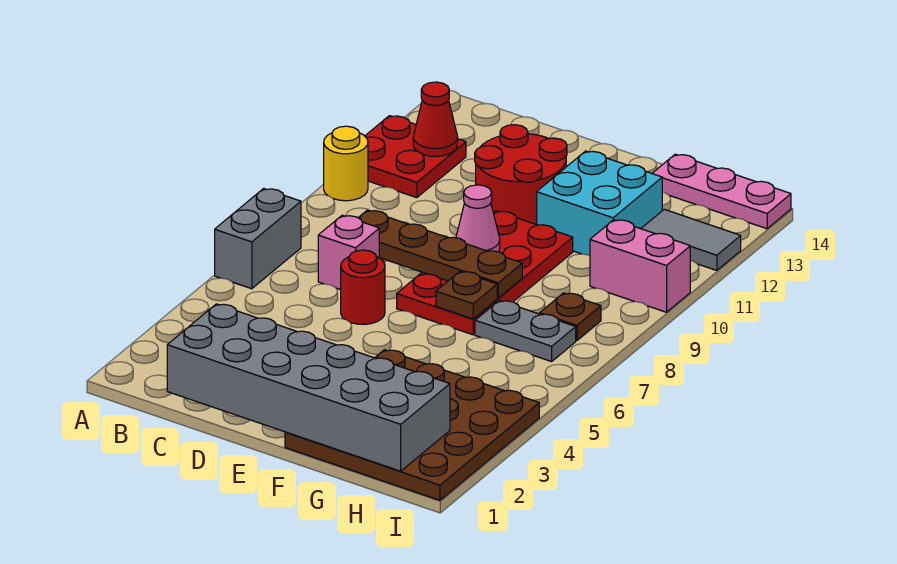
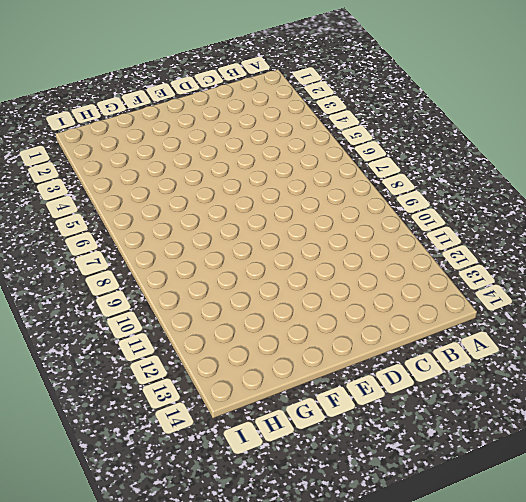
none -> grey brick A6:A7 level 1
none -> yellow round brick A10 level 1
none -> red plate A11:B12 level 1

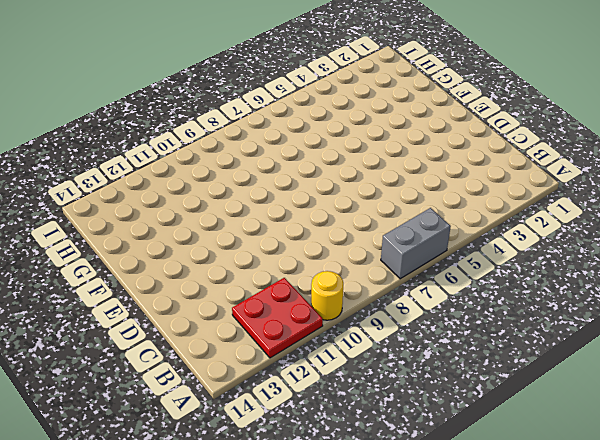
none -> pink brick C7 level 1
none -> red round brick D6 level 1
none -> red round brick D11:E12 level 1

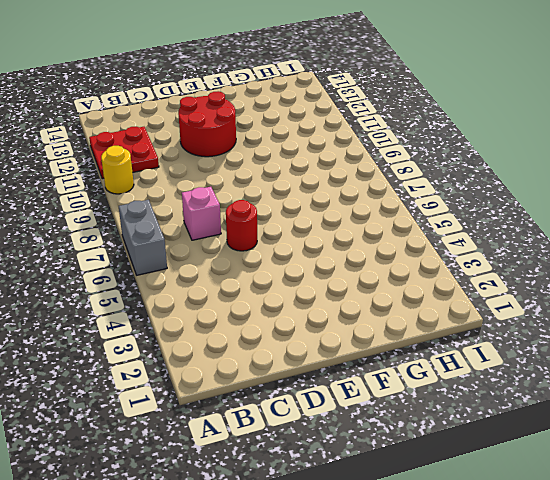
none -> red plate E7:F10 level 1
none -> brown plate F1:I4 level 1
none -> cyan brick F11:G12 level 1

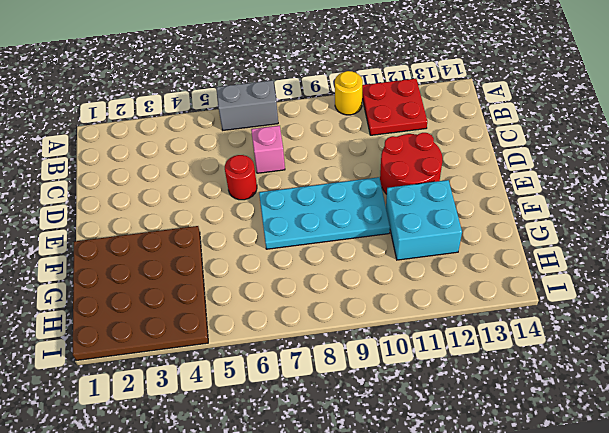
cyan plate E7:F10 level 1 -> red plate E7:F10 level 1
none -> grey plate G7:H7 level 1
none -> pink plate G14:I14 level 1
none -> brown plate H8 level 1

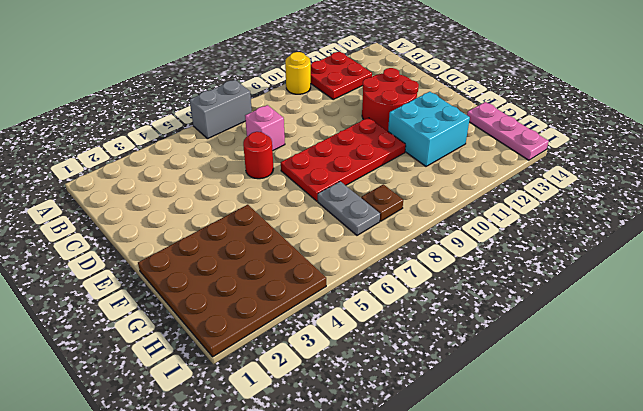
none -> pink brick H10:I10 level 1
none -> grey tile H12:I12 level 1
none -> red cone B12 level 2

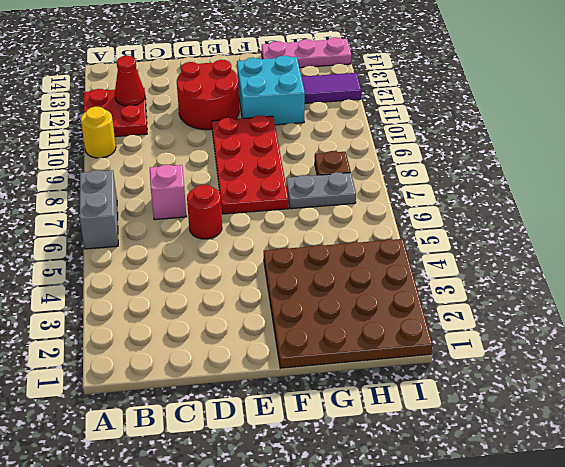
purple tile H12:I12 level 1 -> grey tile H12:I12 level 1
none -> pink brick H10:I10 level 1
none -> grey brick C1:H2 level 2
none -> brown plate C8:F8 level 2

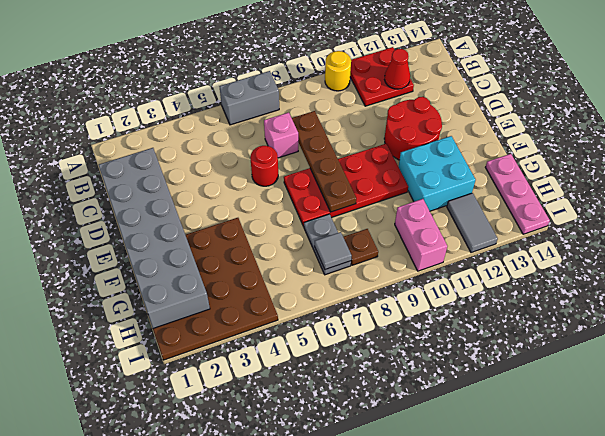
grey tile H7 level 2 -> none
none -> pink cone E9 level 2
none -> brown plate F7 level 2

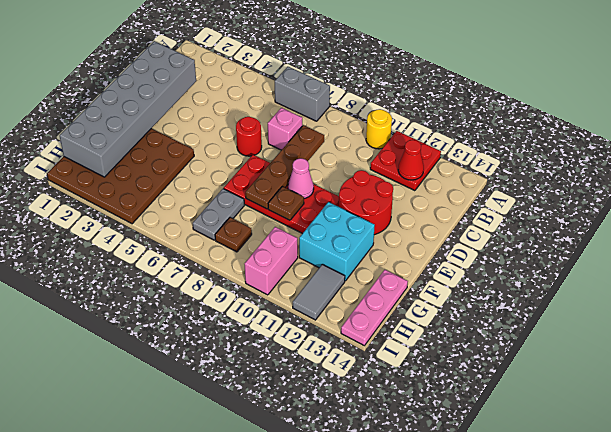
brown plate F9 level 2 -> brown plate F7 level 2

